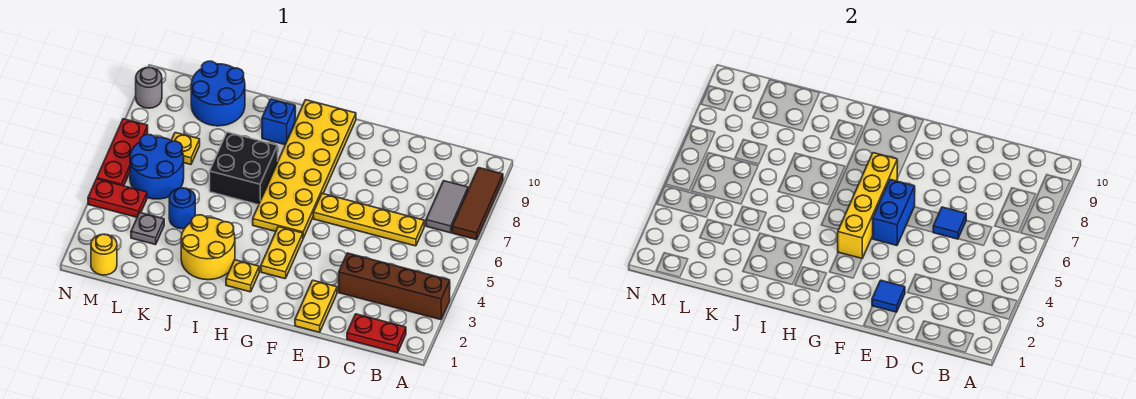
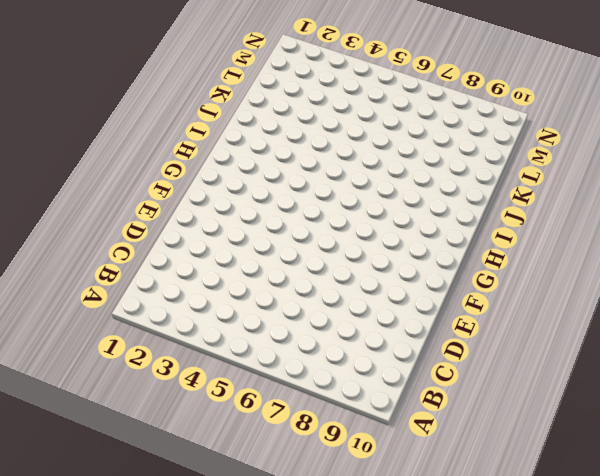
none -> brown brick A3:D3 level 1
none -> brown tile A7:A9 level 1
none -> red plate B1:C1 level 1

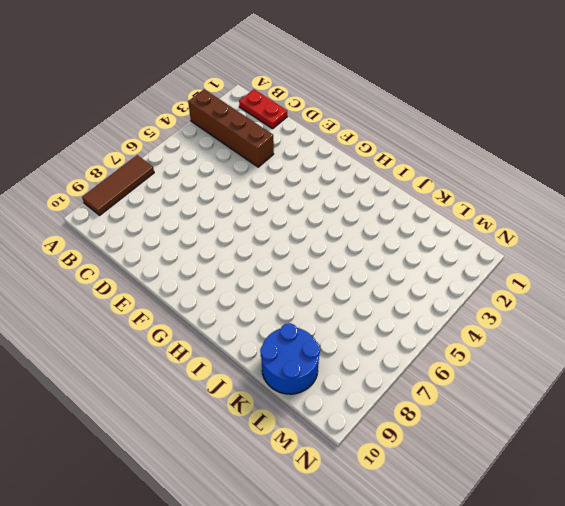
none -> grey tile B7:B8 level 1
none -> yellow plate C6:F6 level 1
none -> yellow plate E1:E2 level 1

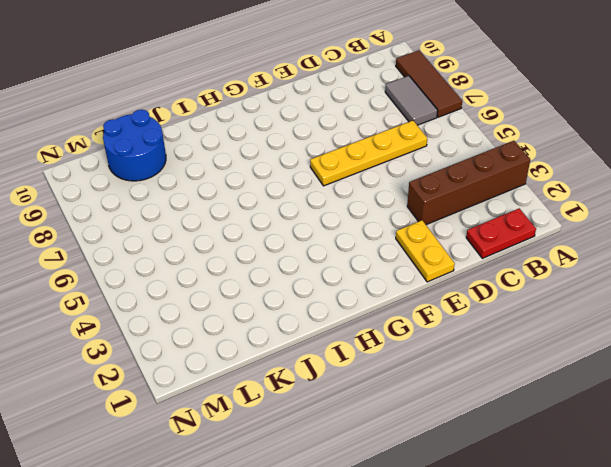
none -> yellow plate G3:G4 level 1
none -> yellow plate G5:H10 level 1
none -> yellow plate H2 level 1

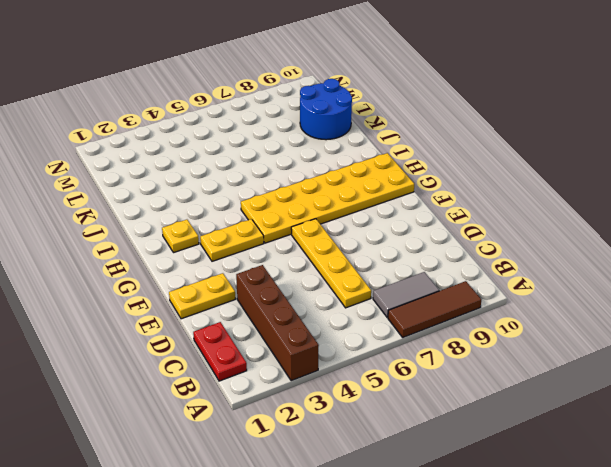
none -> yellow round brick I2:J3 level 1
none -> black brick I6:J7 level 1
none -> blue brick I9 level 1

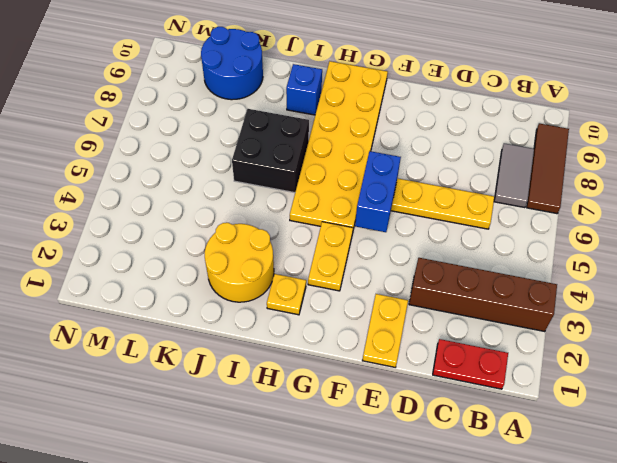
none -> blue round brick K4 level 1
none -> grey plate L3 level 1
none -> blue round brick L5:M6 level 1

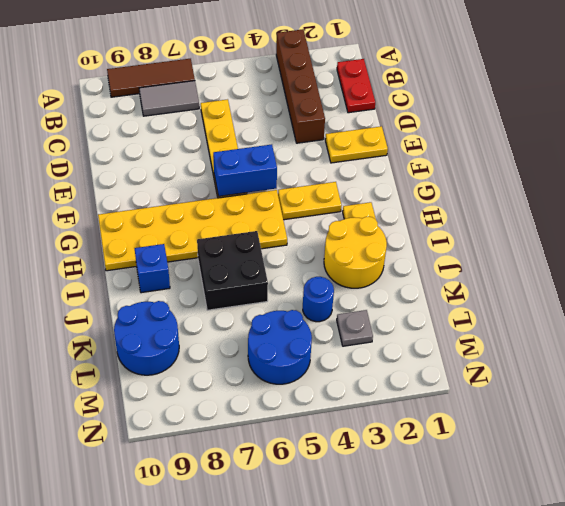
none -> yellow plate L7 level 1
none -> yellow round brick M1 level 1
none -> red plate M4:N4 level 1

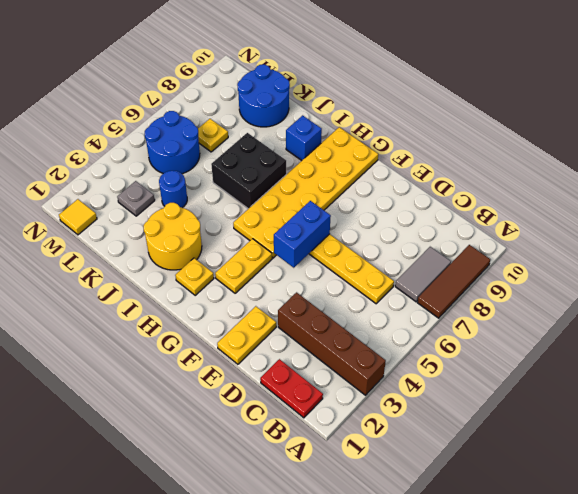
yellow tile M1 level 1 -> yellow round brick M1 level 1
none -> red plate M4:N4 level 1
none -> red plate N5:N7 level 1
none -> grey round brick N9 level 1

